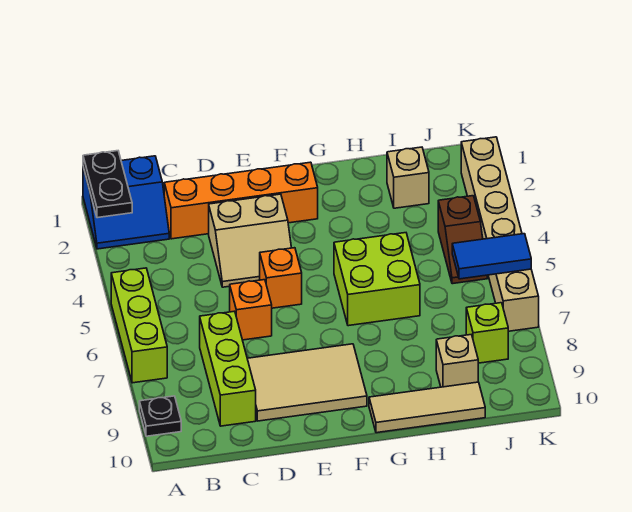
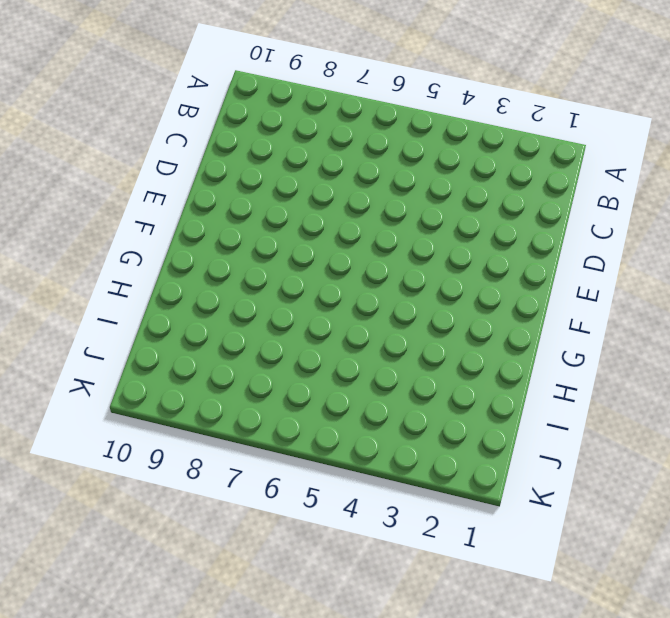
none -> blue slope A1:B2 level 1 top 1
none -> lime brick A5:A7 level 1
none -> black plate A9 level 1

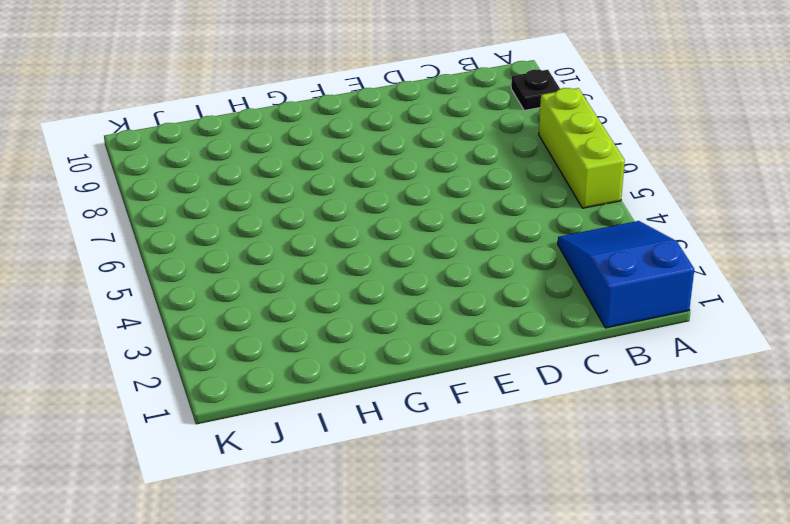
blue slope A1:B3 level 1 top 1 -> blue slope A1:B2 level 1 top 1
none -> orange brick C2:F2 level 1
none -> lime brick C7:C9 level 1
none -> tan slope D3:E4 level 1 top 3

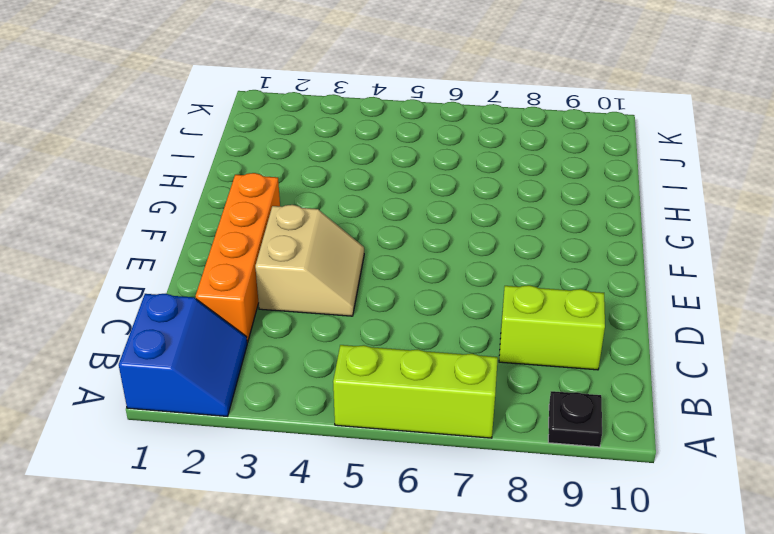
lime brick C8:C9 level 1 -> lime brick C7:C9 level 1
none -> orange brick D6 level 1
none -> tan tile D8:F9 level 1
none -> orange brick E5 level 1

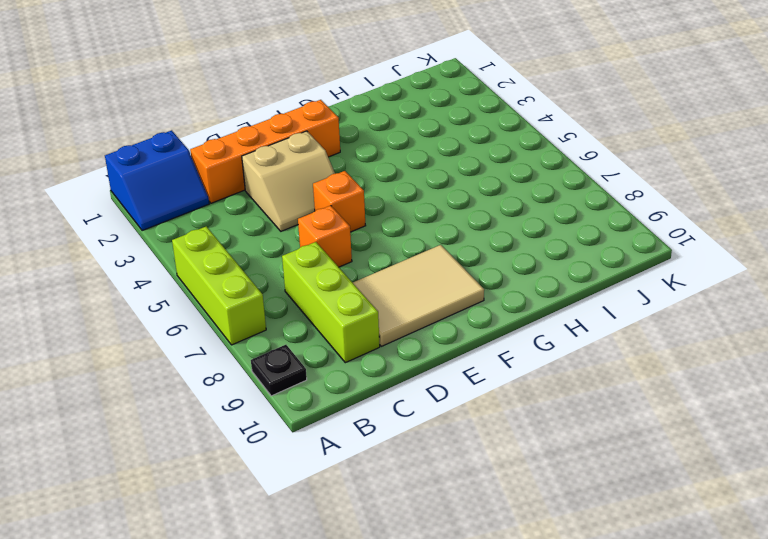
none -> lime brick G5:H6 level 1
none -> tan tile G10:I10 level 1
none -> tan brick I2 level 1

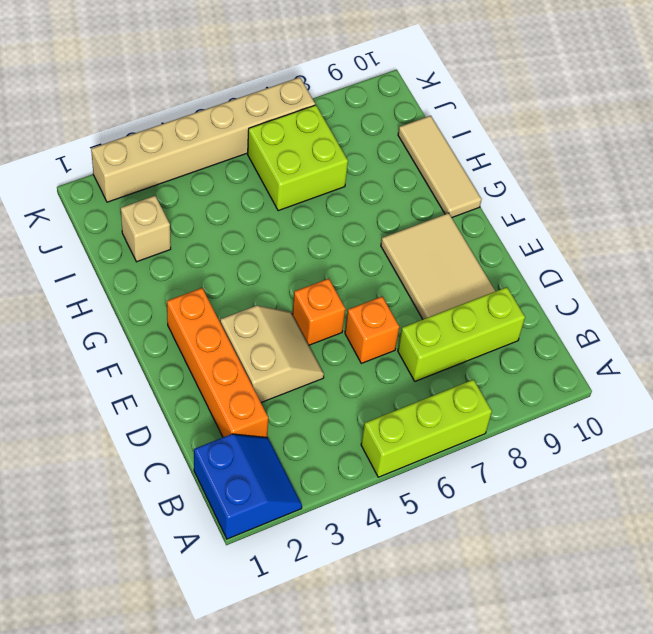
lime brick I6:J7 level 1 -> lime brick G5:H6 level 1
none -> black plate A9 level 1
none -> tan brick I9 level 1
none -> brown slope J4:J5 level 1 top 4

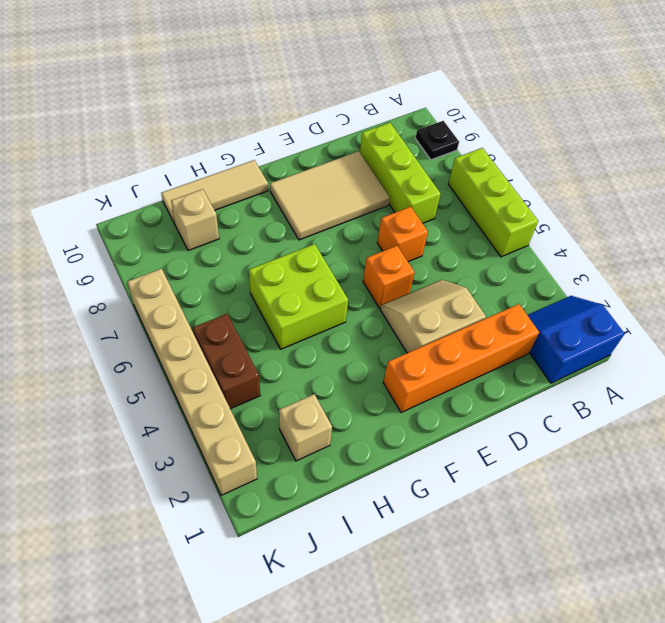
brown brick J4:J5 level 1 -> brown slope J4:J5 level 1 top 4
none -> lime brick J8 level 1
none -> black plate A1:A2 level 2
none -> blue tile J6:K6 level 2

